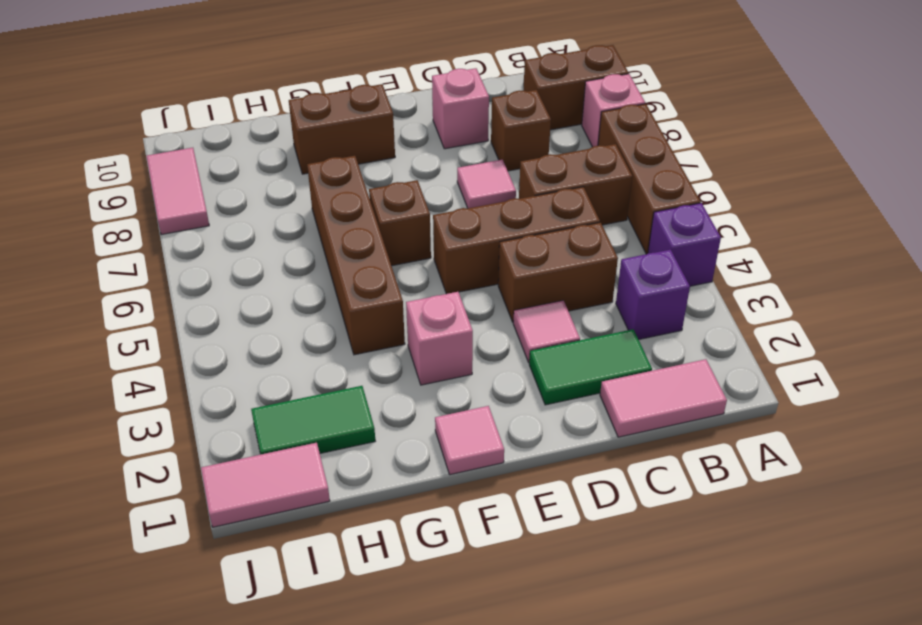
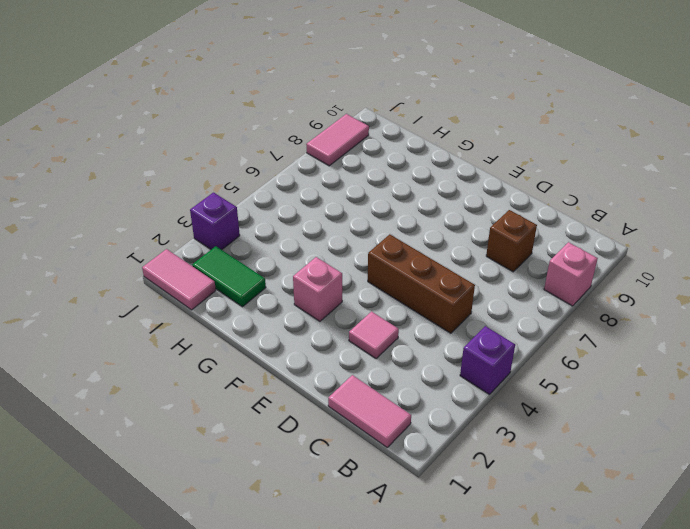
purple brick J3 level 1 -> purple brick B3 level 1
none -> brown brick A5:A7 level 1
none -> brown brick A9:B9 level 1
none -> brown brick B6:C6 level 1

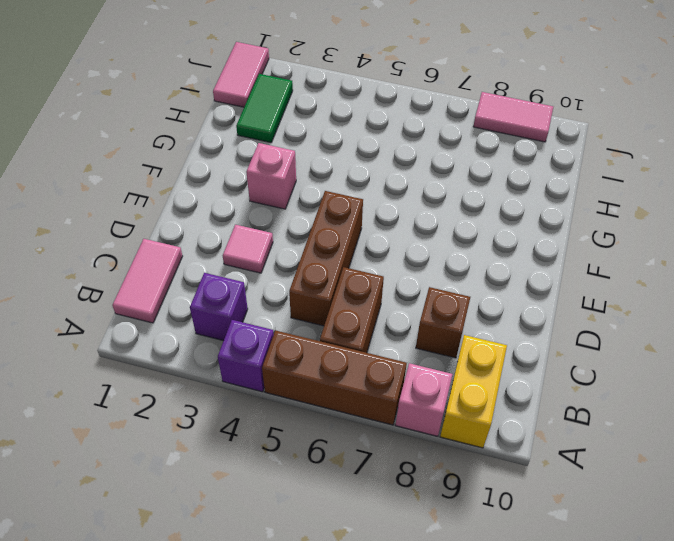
yellow brick A9:B9 level 1 -> brown brick A9:B9 level 1
none -> green tile C2:D2 level 1
none -> brown brick C4:D4 level 1
none -> pink tile D7 level 1

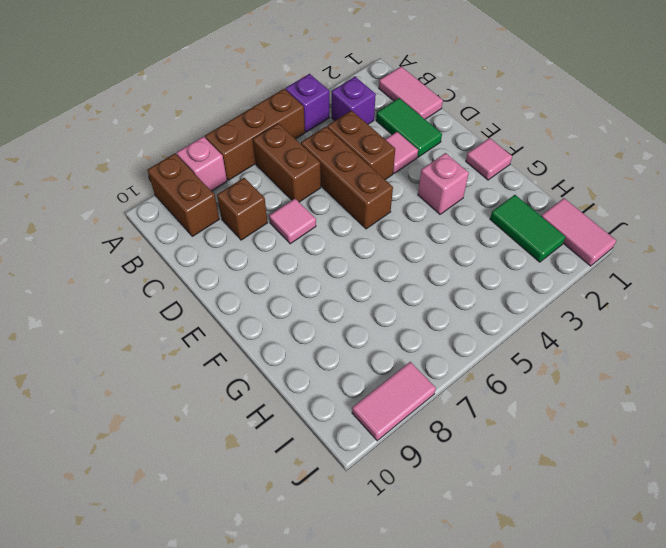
none -> pink brick D9 level 1
none -> brown brick F6 level 1
none -> brown brick F9:G9 level 1

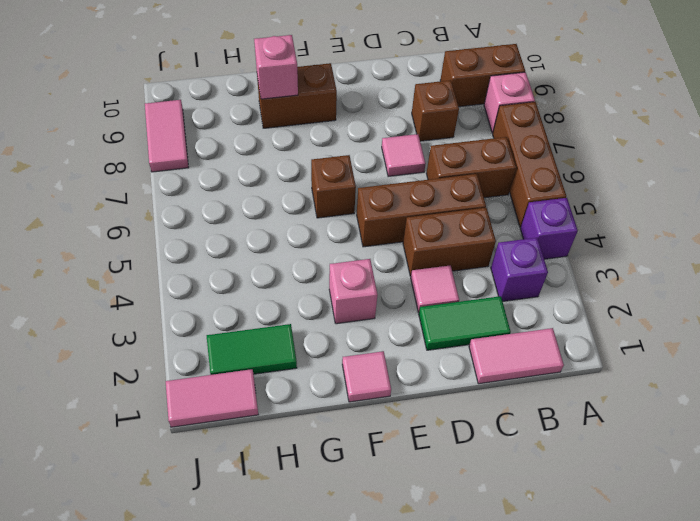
pink brick G9 level 2 -> pink brick D9 level 1
none -> brown brick G4:G7 level 1

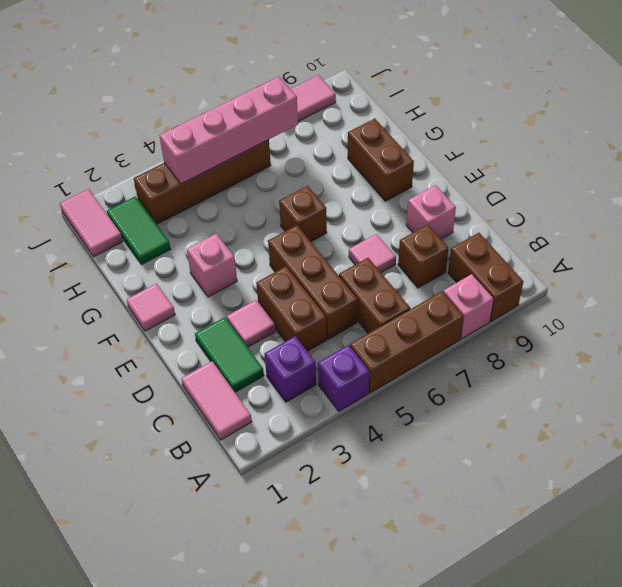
brown brick I3:I6 level 1 -> brown brick G4:G7 level 1
pink brick I4:I7 level 2 -> none

